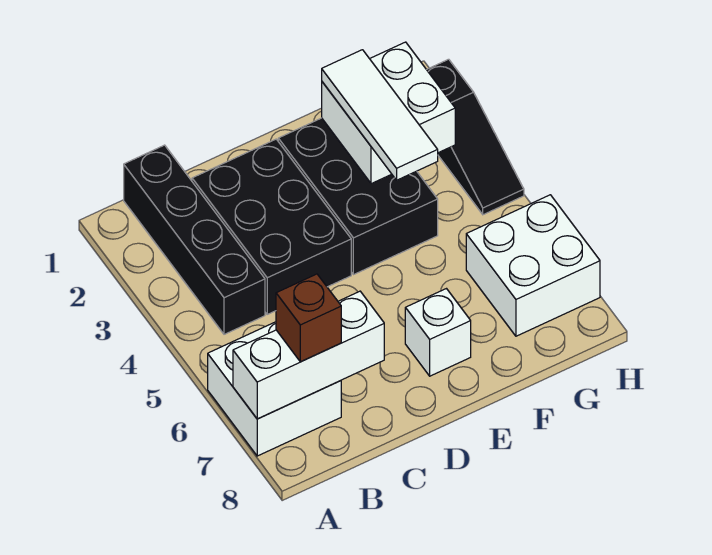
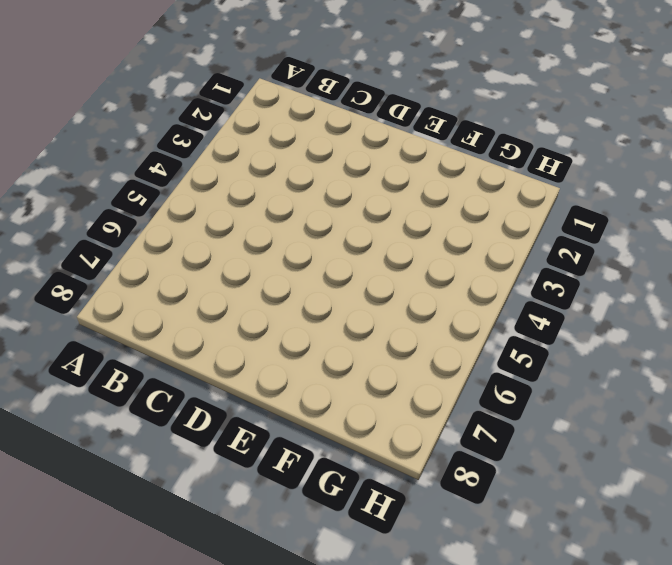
none -> white brick A6:B7 level 1
none -> black brick B1:B4 level 1

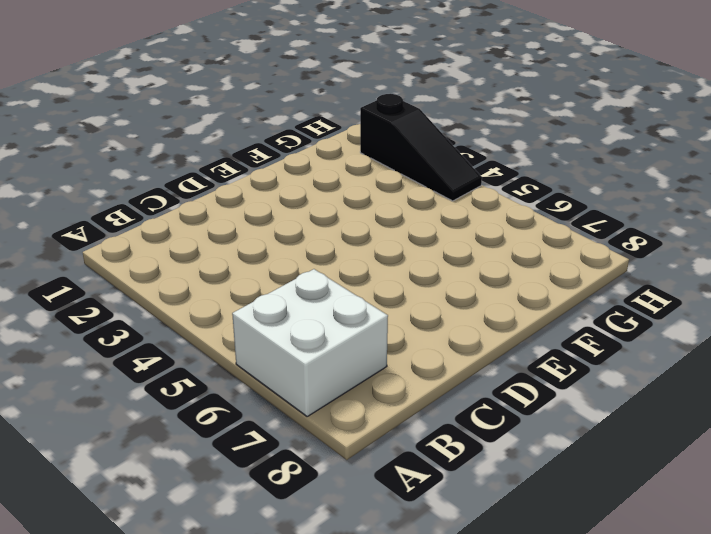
none -> black brick B1:B4 level 1
none -> black brick C2:D4 level 1

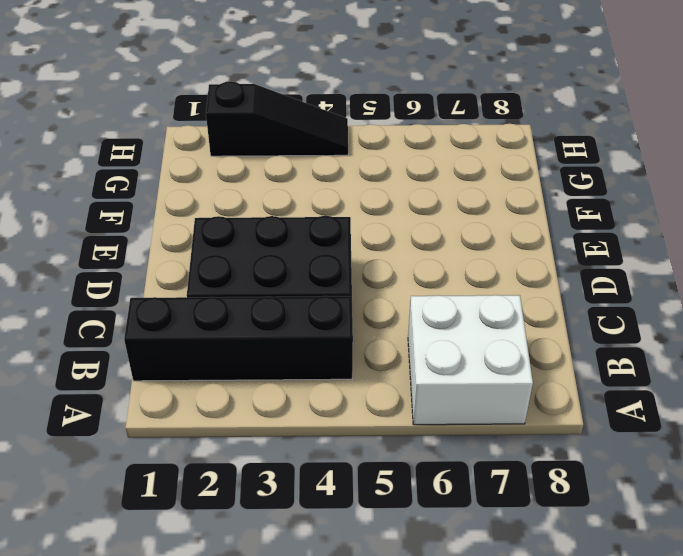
none -> black brick E2:F4 level 1
none -> white brick E7 level 1

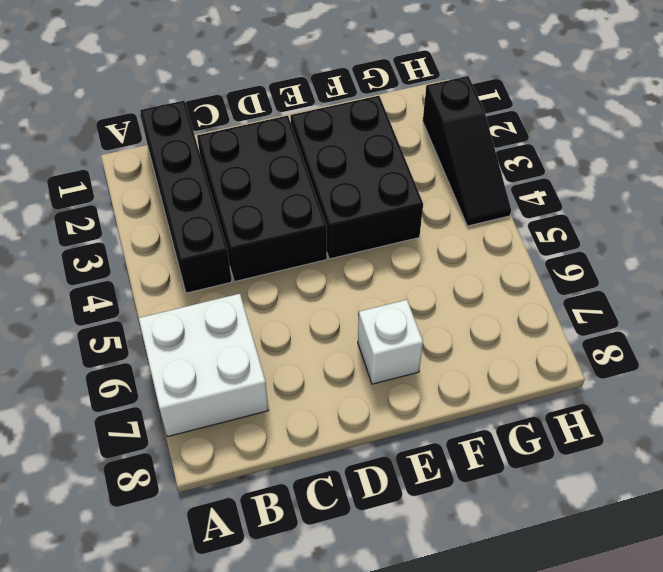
none -> white brick G6:H7 level 1
none -> white brick A7:C7 level 2

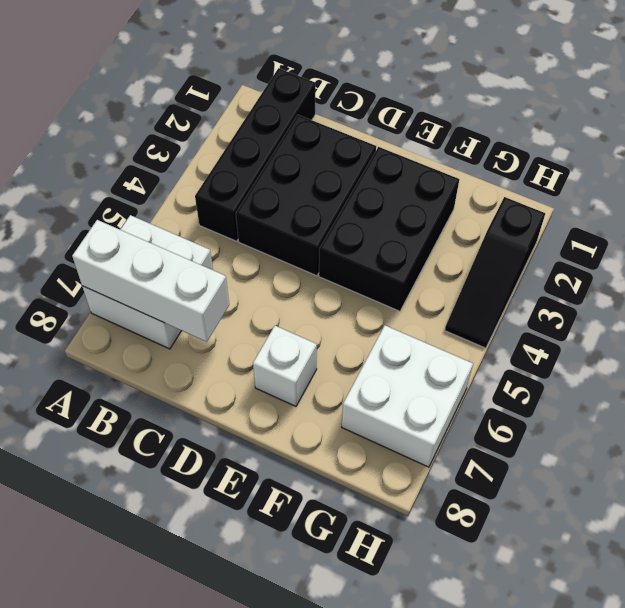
none -> white brick F2:G3 level 2
none -> brown brick B7 level 3

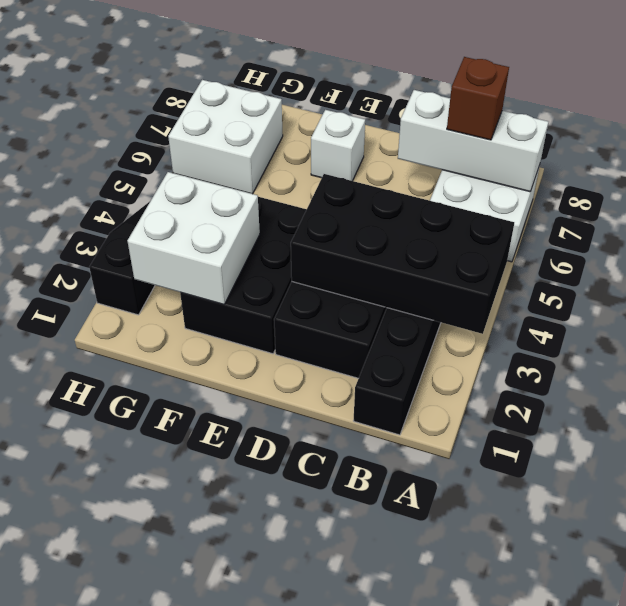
black brick A3:D4 level 2 -> none
none -> white tile F2:F4 level 3

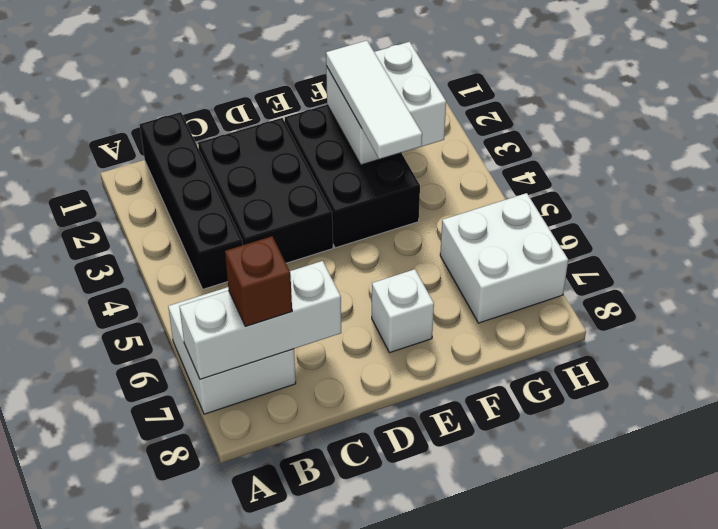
none -> black slope H2:H4 level 1 top 2

